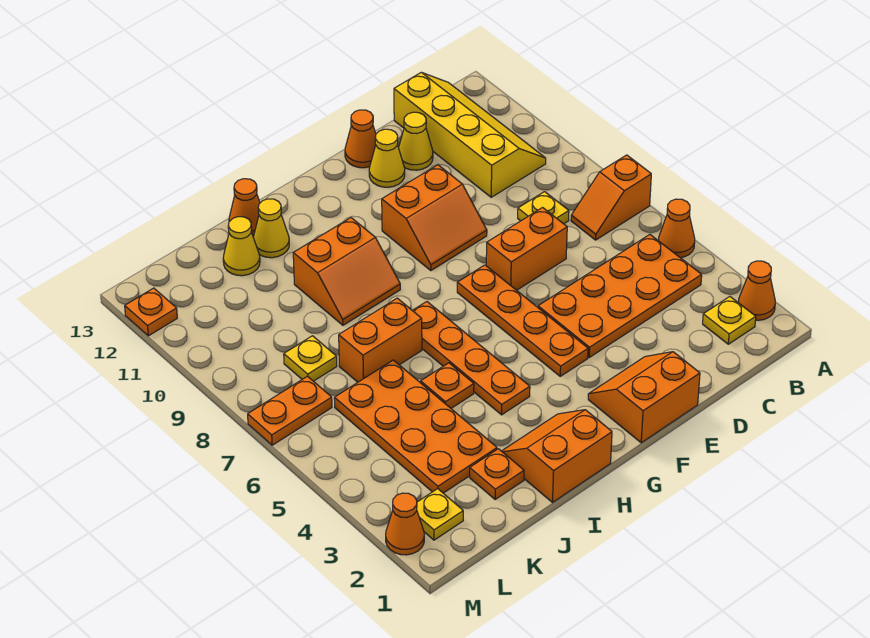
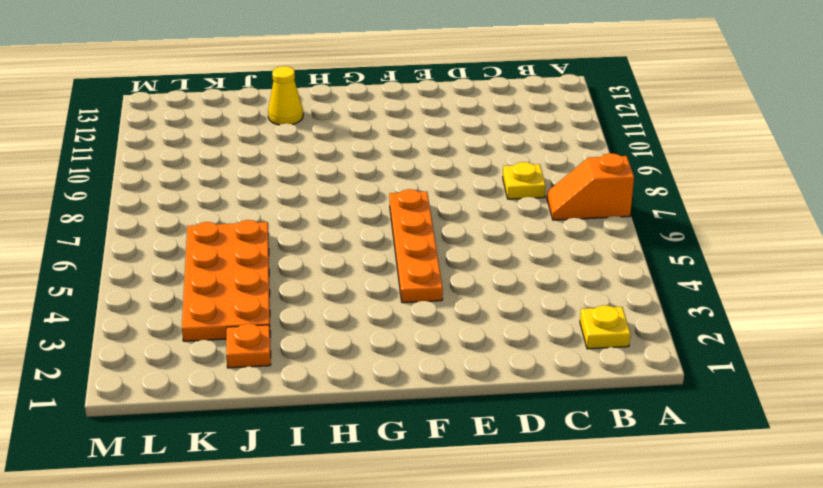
none -> orange cone A2 level 1
none -> orange cone A5 level 1
none -> orange plate B4:E5 level 1

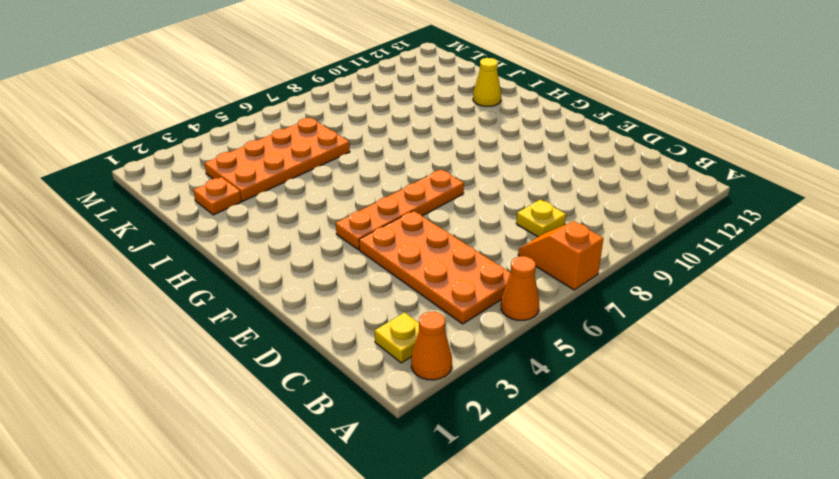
none -> yellow slope B10:C13 level 1 top C
none -> orange brick D7:E7 level 1
none -> yellow cone D12 level 1

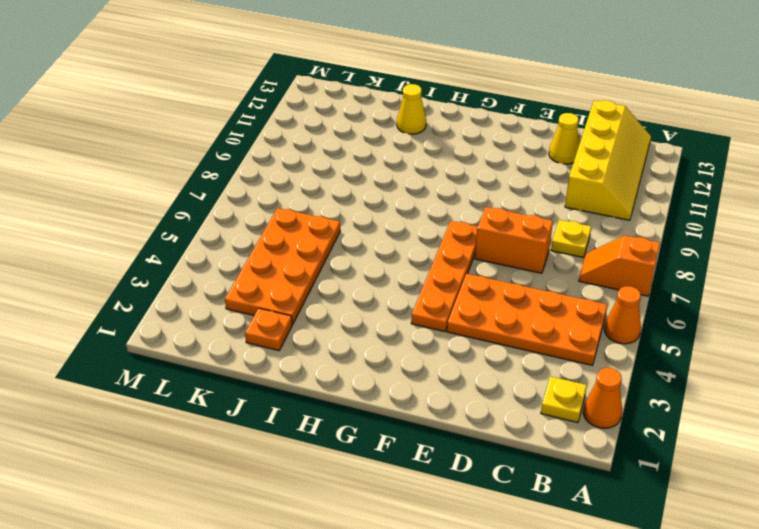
none -> orange slope E1:F2 level 1 top 1
none -> orange slope E9:F10 level 1 top 10
none -> yellow cone E12 level 1

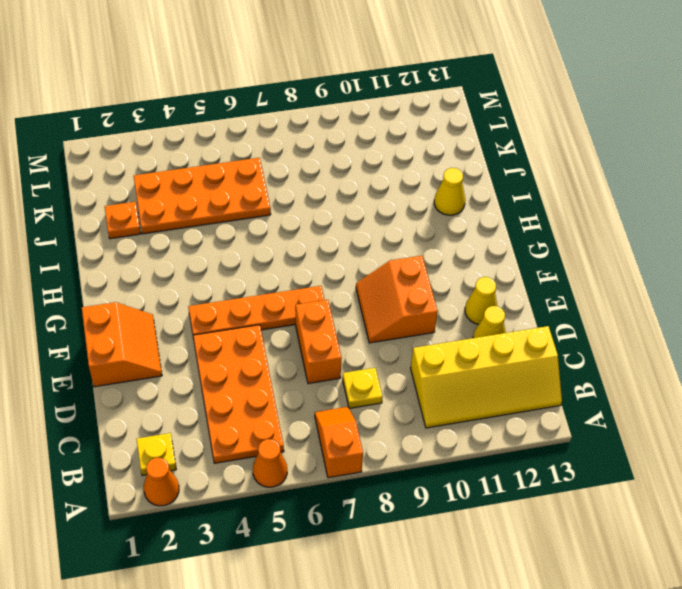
none -> orange cone E13 level 1
none -> orange slope H1:I2 level 1 top 1
none -> orange plate H4:H7 level 1

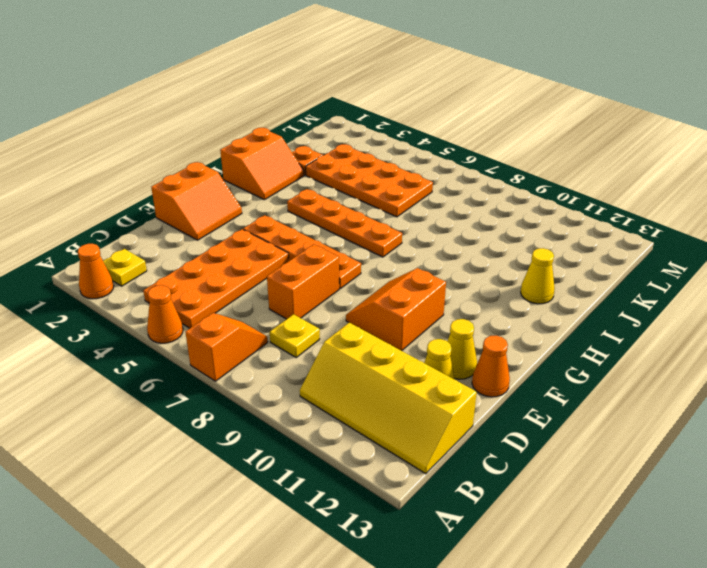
none -> orange slope H9:I10 level 1 top 10
none -> orange plate I5 level 1
none -> orange brick I7:J7 level 1

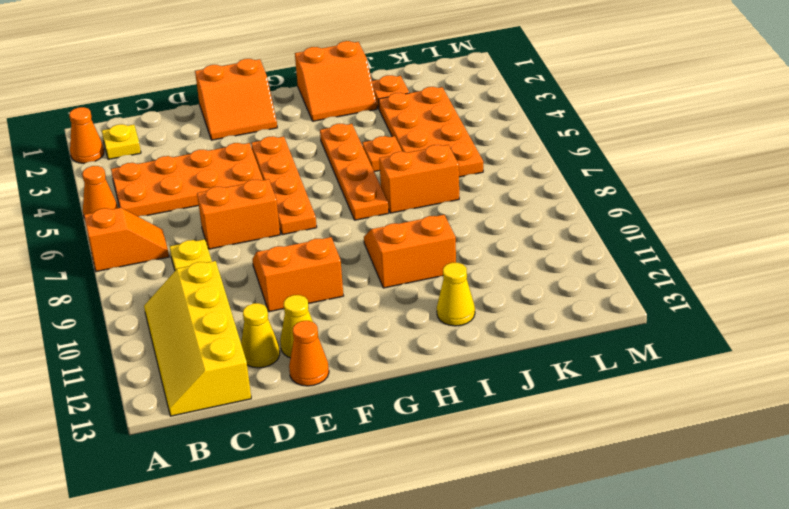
none -> orange cone I13 level 1
none -> yellow cone J12 level 1
none -> yellow plate K8 level 1

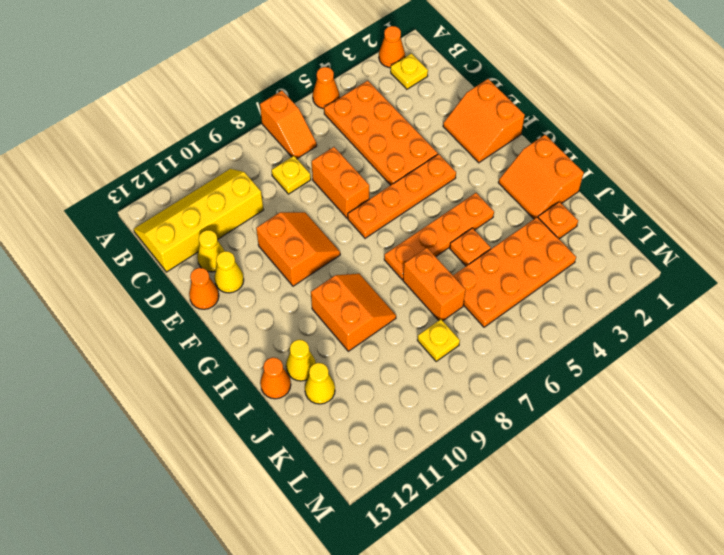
none -> yellow plate L2 level 1
none -> orange plate L7:M7 level 1
none -> orange cone M2 level 1

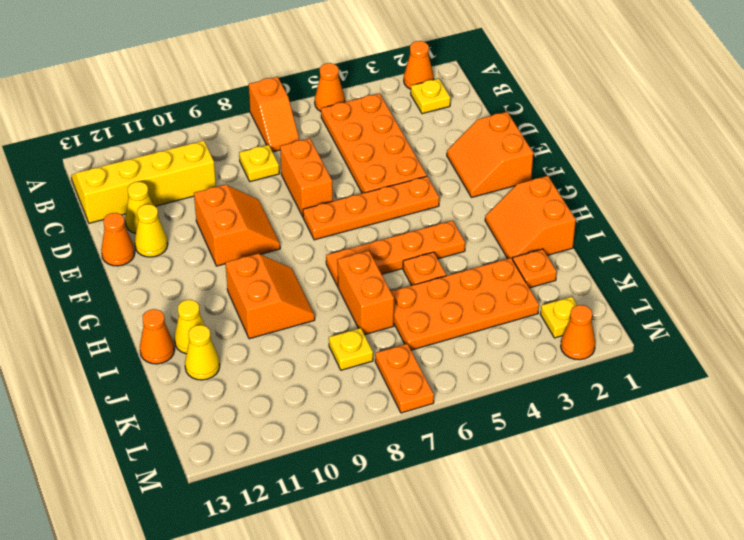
none -> orange plate M12 level 1

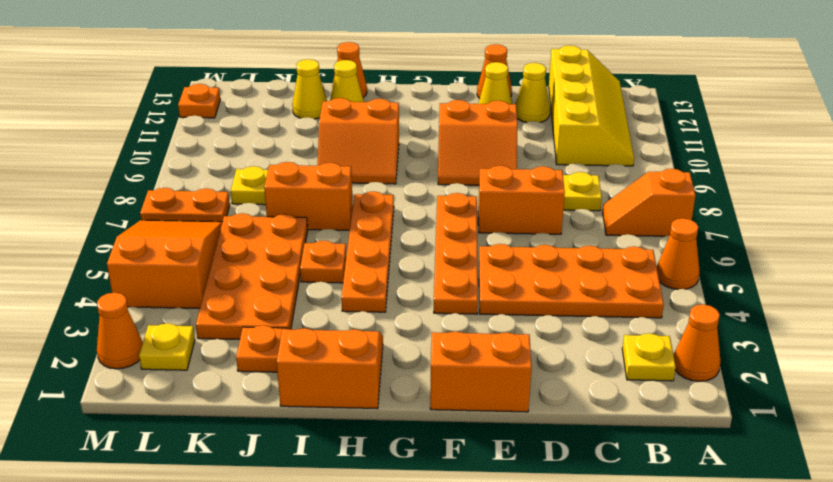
orange slope L4:M6 level 1 top 4 -> none

